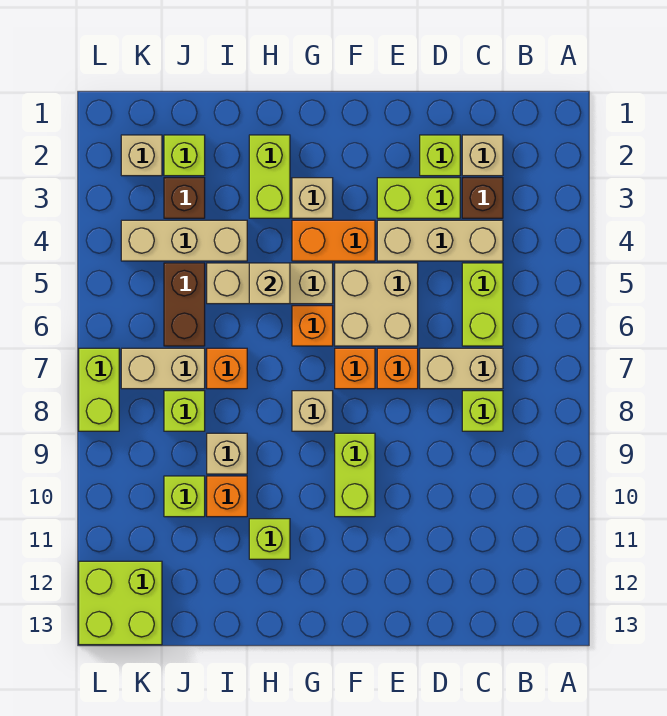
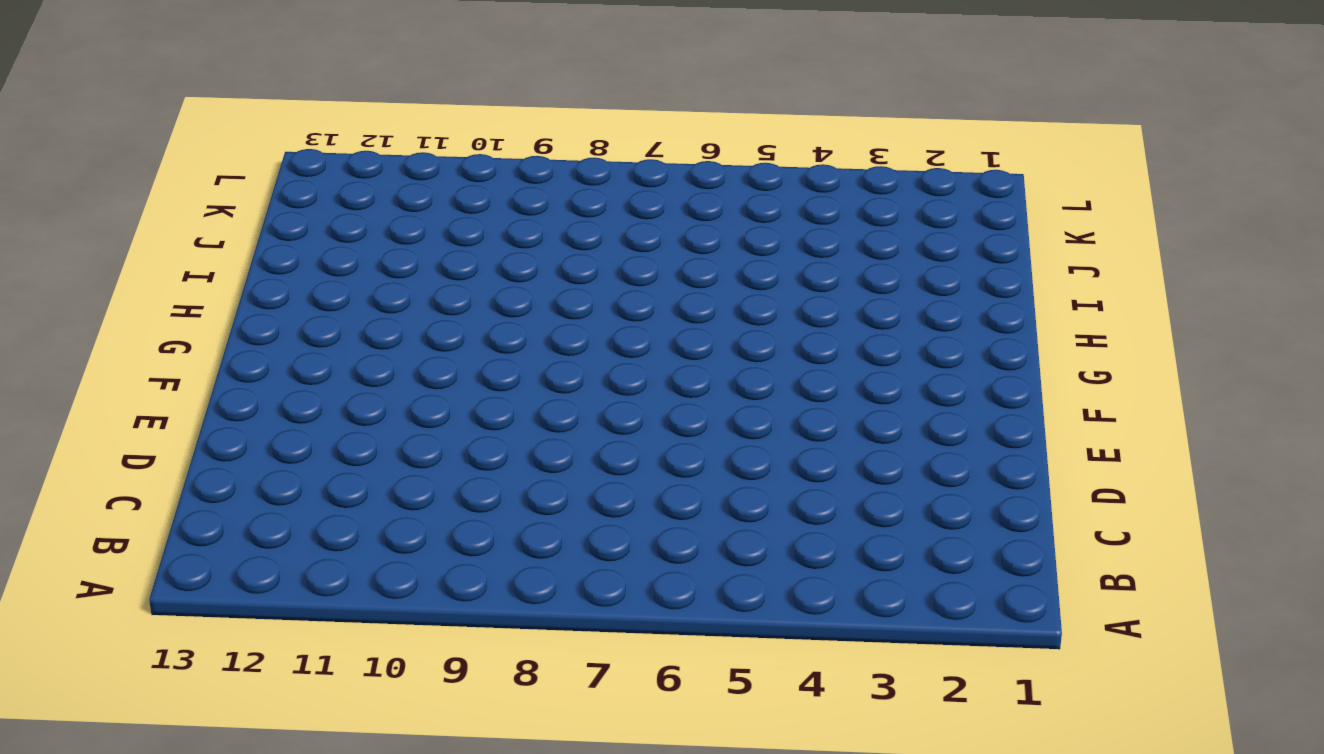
none -> tan brick C2 level 1
none -> brown brick C3 level 1
none -> tan brick C4:E4 level 1
none -> lime brick C5:C6 level 1

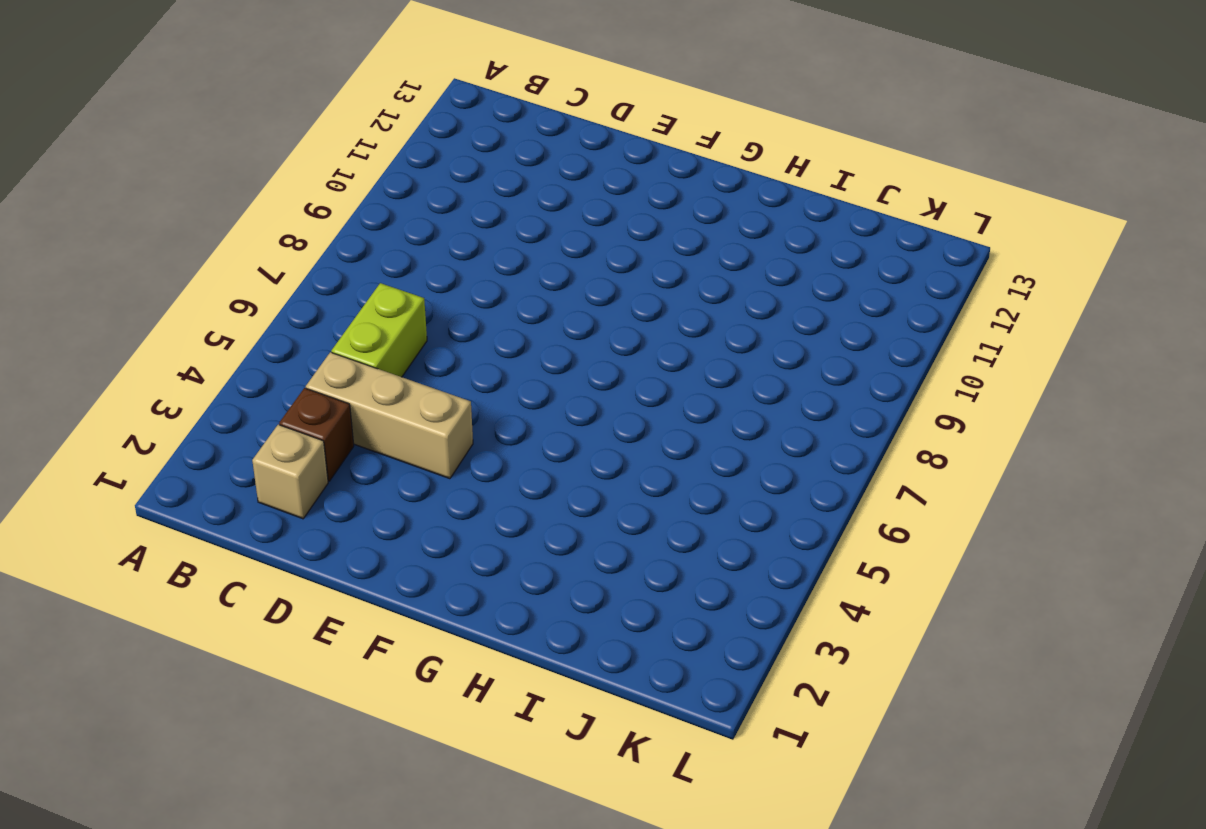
none -> tan brick C7:D7 level 1
none -> lime brick C8 level 1
none -> lime brick D2 level 1
none -> lime brick D3:E3 level 1

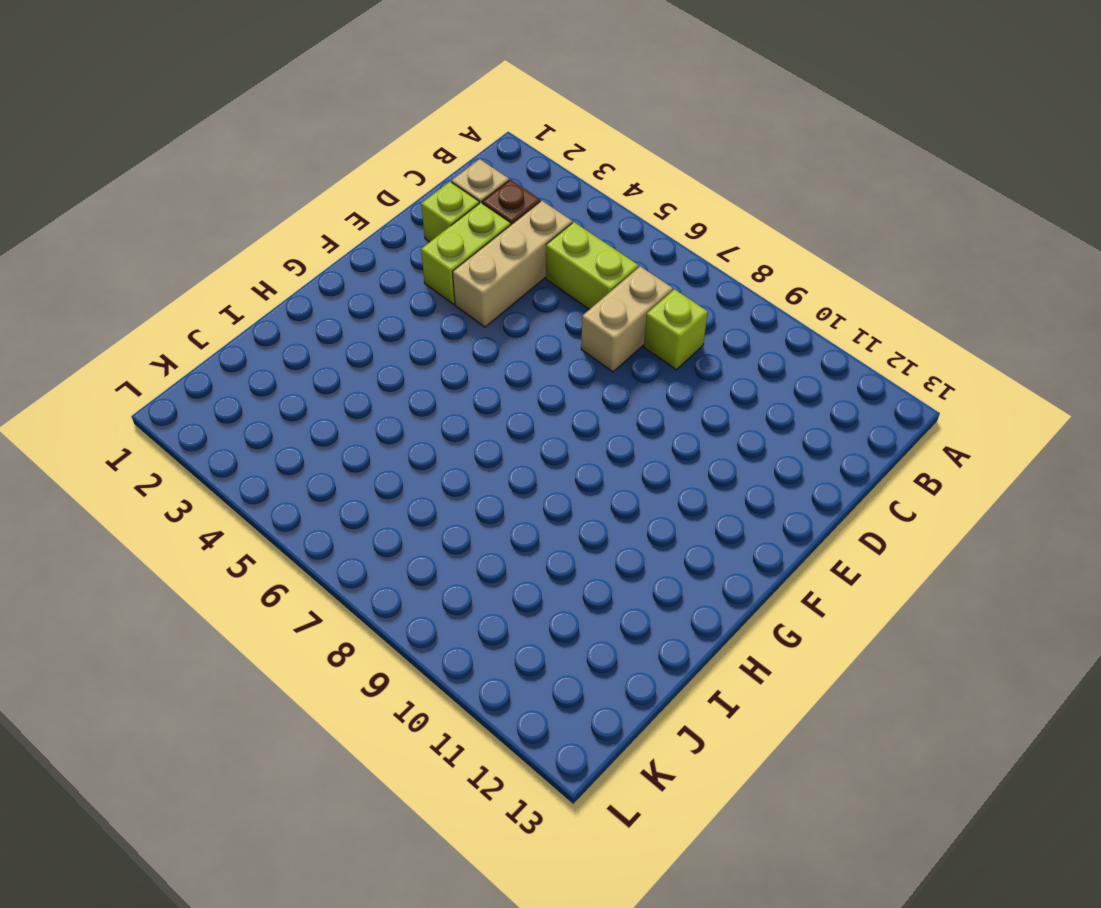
none -> tan brick E5:F6 level 1
none -> orange brick E7 level 1
none -> orange brick F4:G4 level 1
none -> orange brick F7 level 1

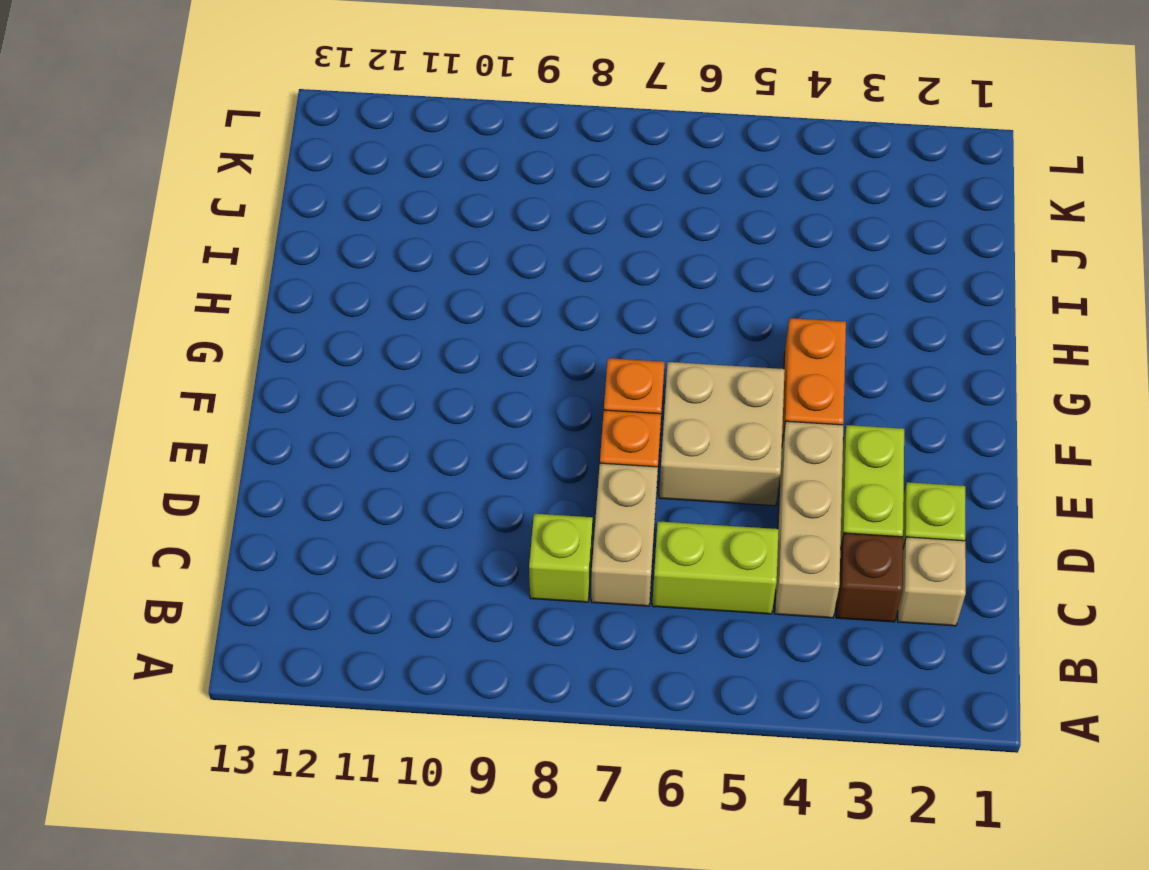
none -> lime brick F9:F10 level 1
none -> tan brick G3 level 1
none -> tan brick G5:I5 level 1
none -> orange brick G6 level 1

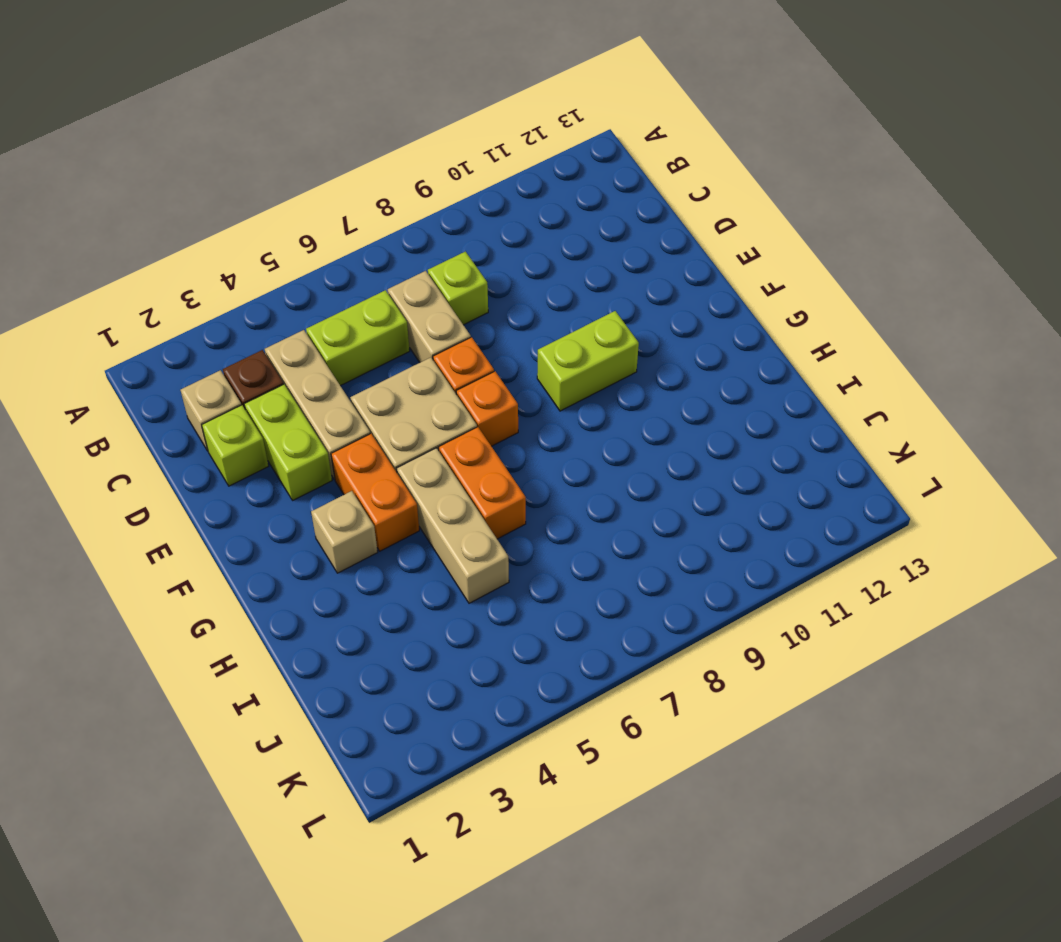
orange brick G6:H6 level 1 -> orange brick G6 level 1
none -> tan brick G8 level 1
none -> lime brick H2:H3 level 1
none -> lime brick H11 level 1
none -> tan brick I4:K4 level 1

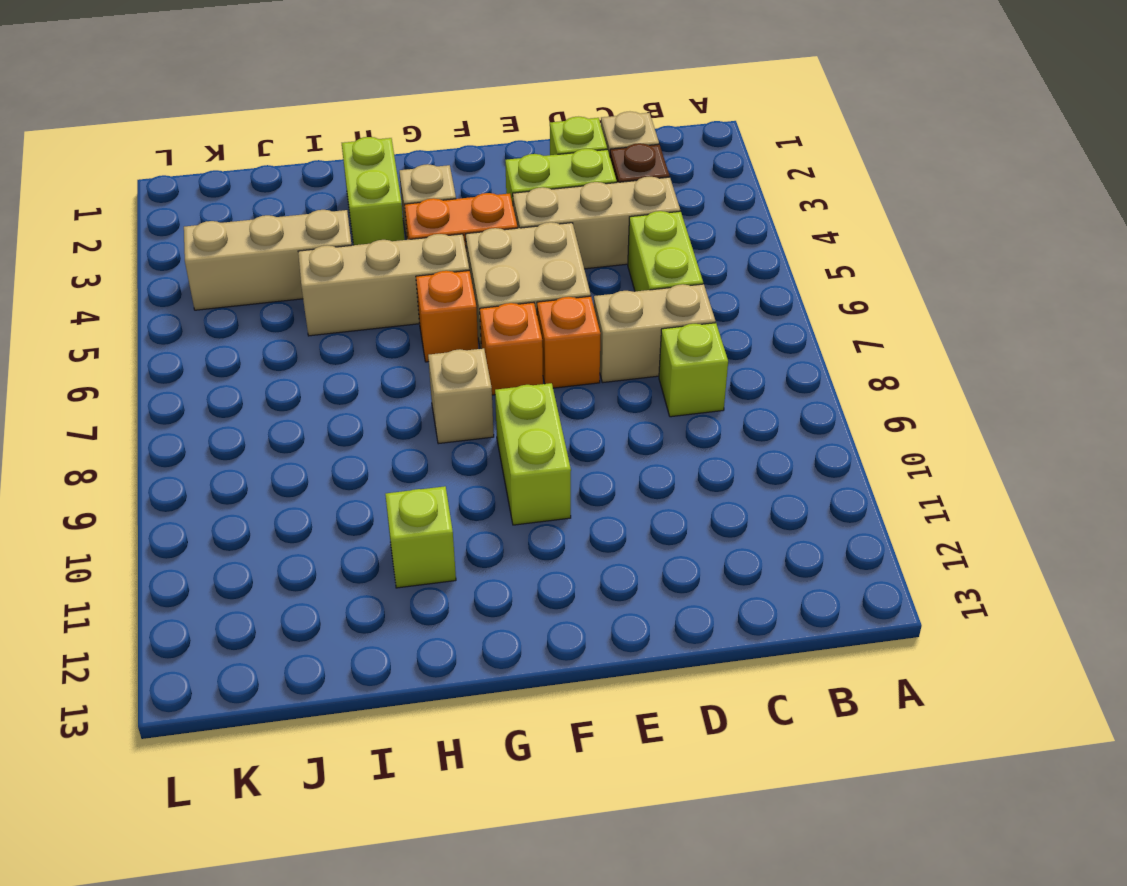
none -> orange brick I7 level 1
none -> tan brick I9 level 1
none -> orange brick I10 level 1
none -> lime brick J2 level 1

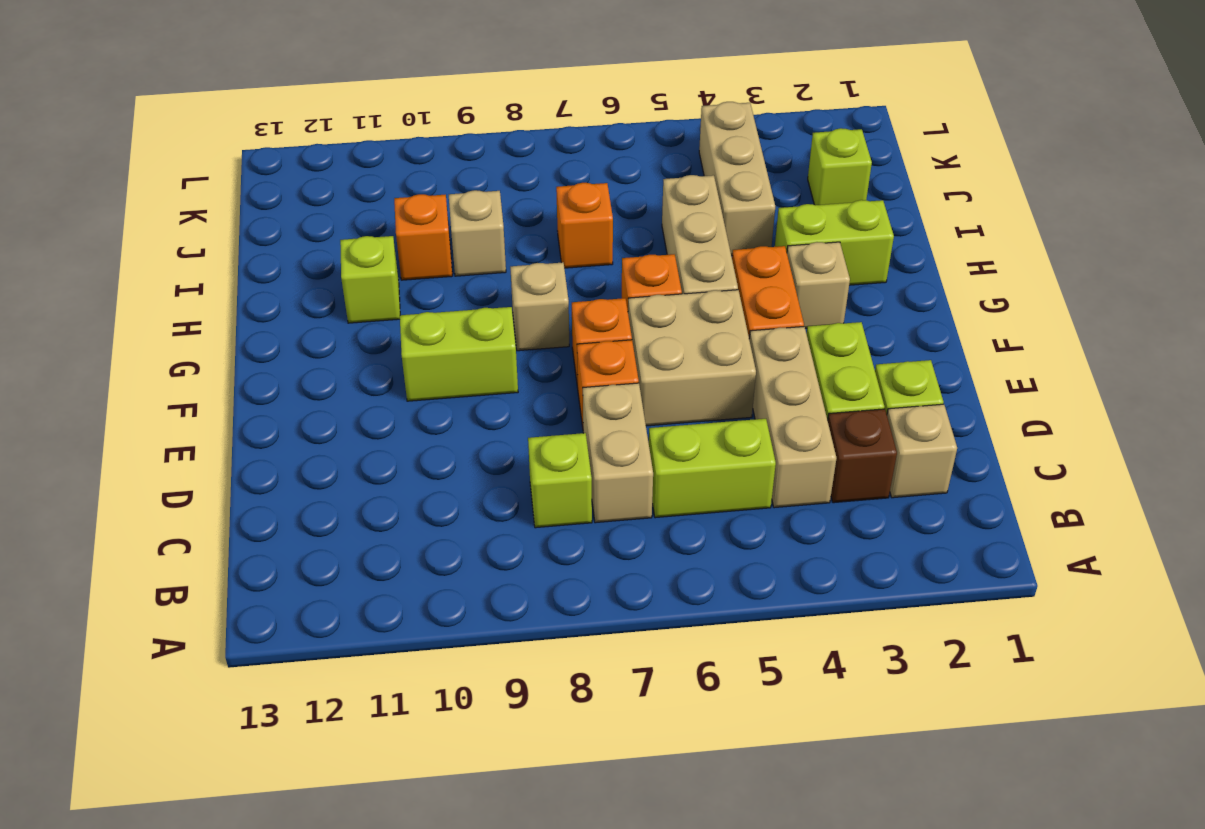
none -> brown brick J3 level 1
none -> brown brick J5:J6 level 1
none -> tan brick J7:K7 level 1
none -> lime brick J8 level 1

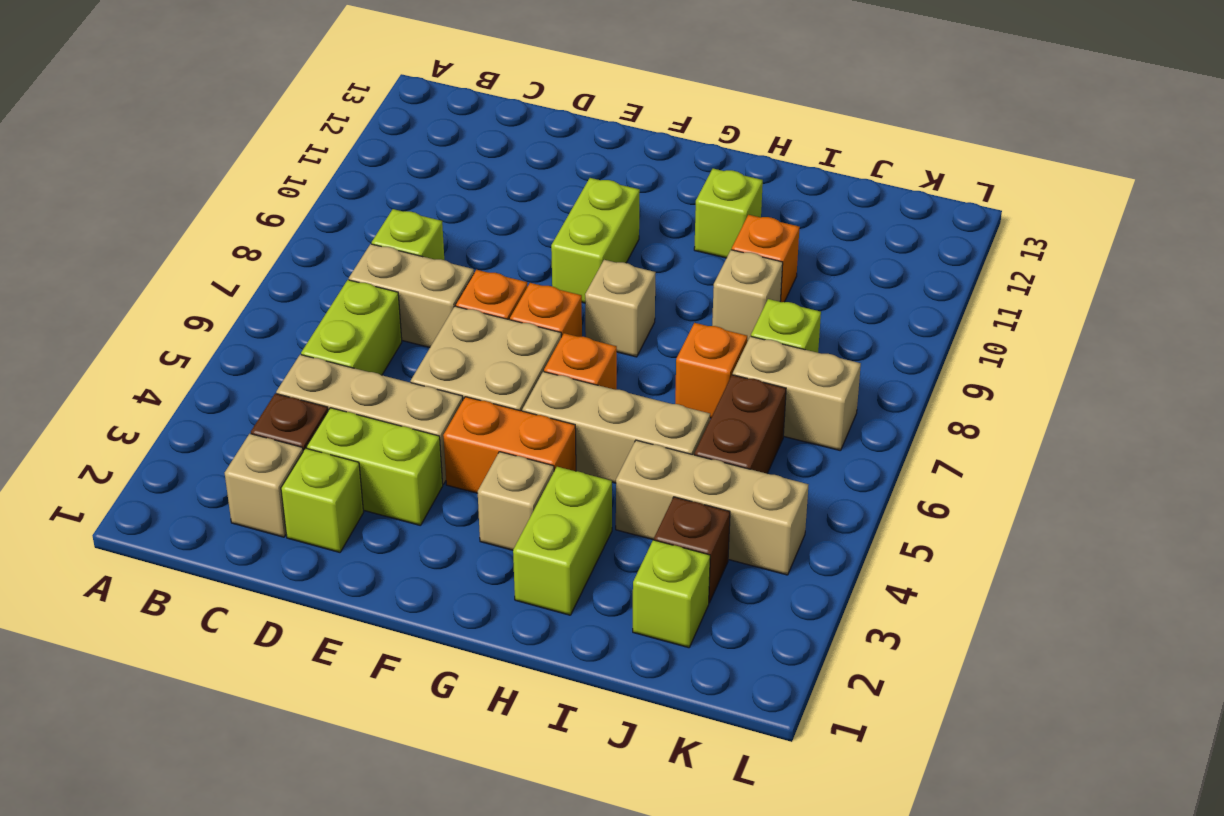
none -> lime brick J10 level 1
none -> tan brick K2 level 1
none -> lime brick K12:L13 level 1
none -> lime brick L7:L8 level 1

